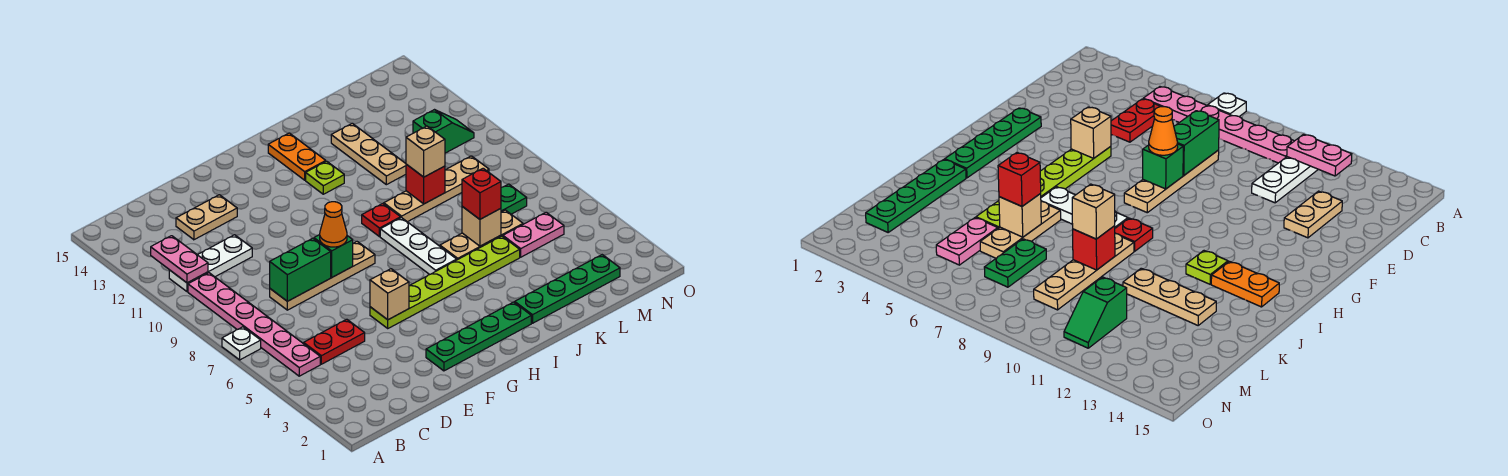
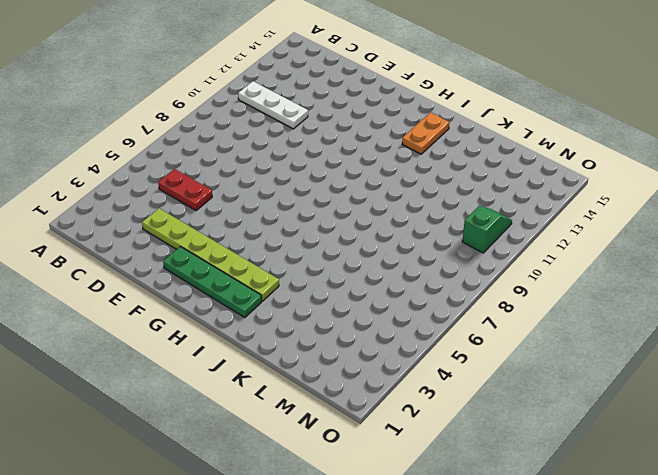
lime plate D3:I3 level 1 -> lime plate F5:K5 level 1
green slope N10:N11 level 1 top 10 -> green slope M11:N11 level 1 top M
none -> white plate A7 level 1
none -> pink plate B5:B10 level 1
none -> tan plate D8:G8 level 1

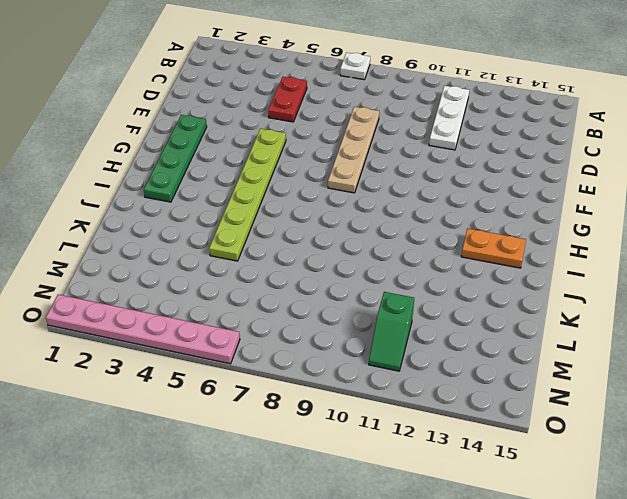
pink plate O1:O6 level 1 -> pink plate B5:B10 level 1
none -> tan plate D13:E13 level 1
none -> white plate I6:I8 level 1
none -> red plate I9 level 1

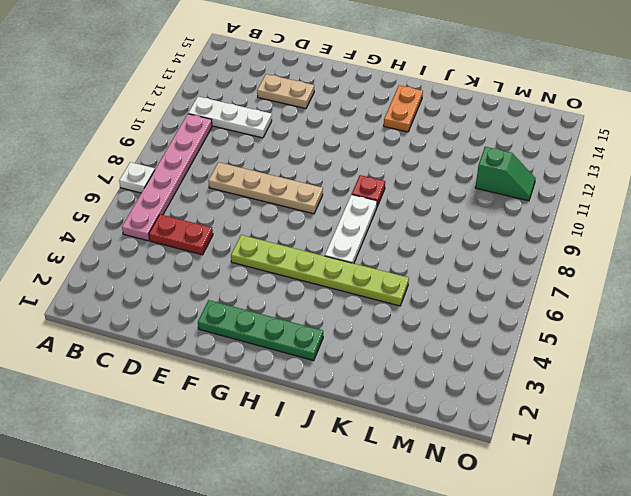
none -> lime plate I12 level 1
none -> green plate J2:M2 level 1
none -> tan plate J6:L6 level 1

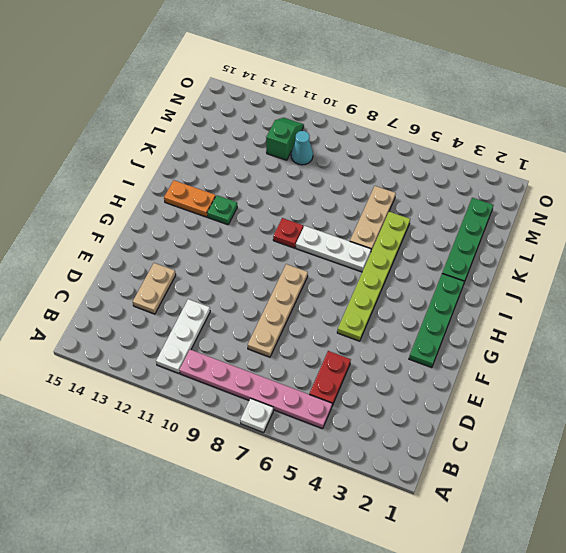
green plate I12 level 1 -> lime plate I12 level 1
cyan cone M10 level 1 -> none
none -> tan plate J9:M9 level 1
none -> tan plate K11:K13 level 1
none -> pink plate L5:M5 level 1

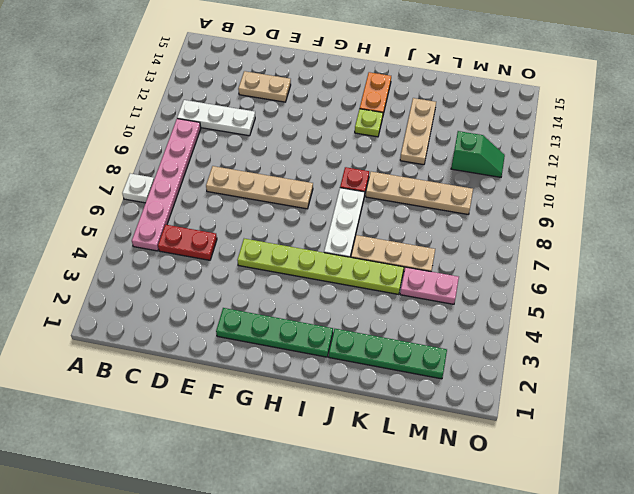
none -> green plate L7:M7 level 1
none -> pink plate B11:B12 level 2
none -> green brick D8:E8 level 2

